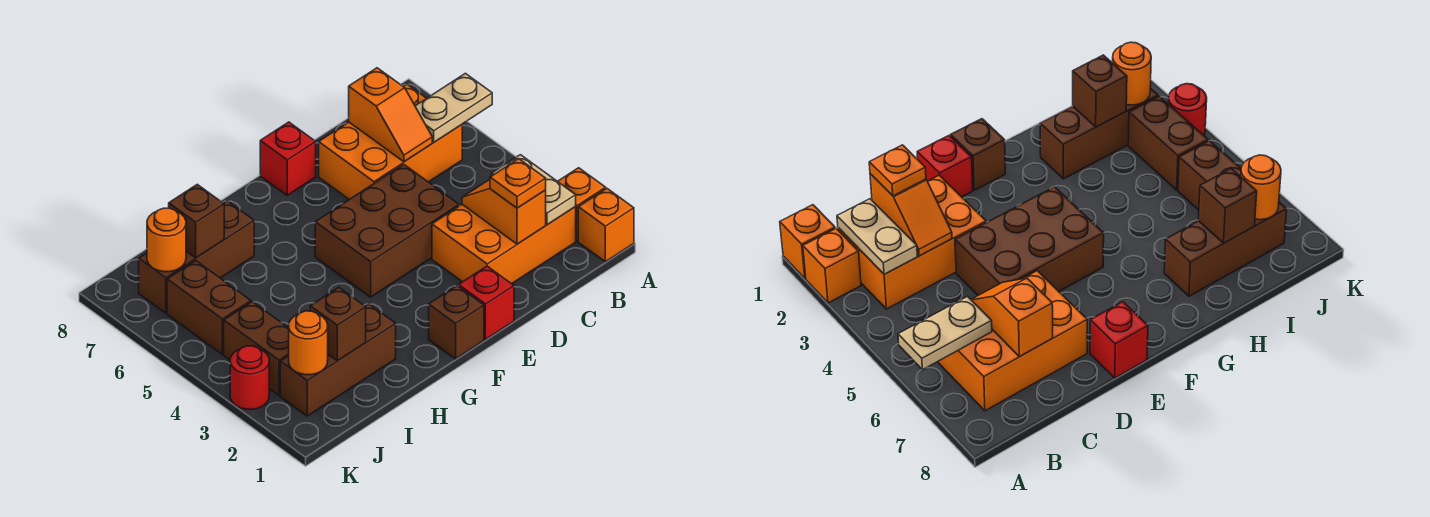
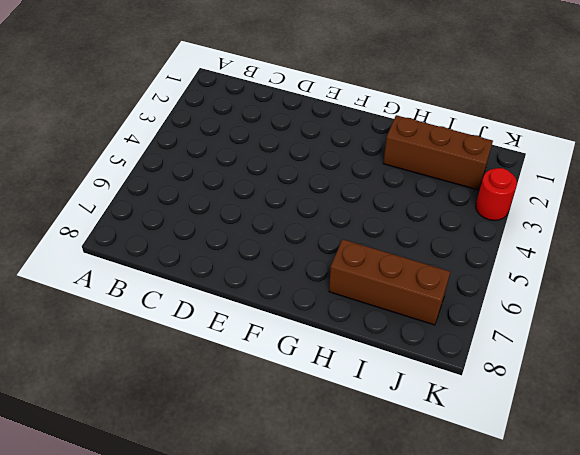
none -> orange brick A1 level 1
none -> orange brick A2 level 1
none -> orange brick B2:D3 level 1

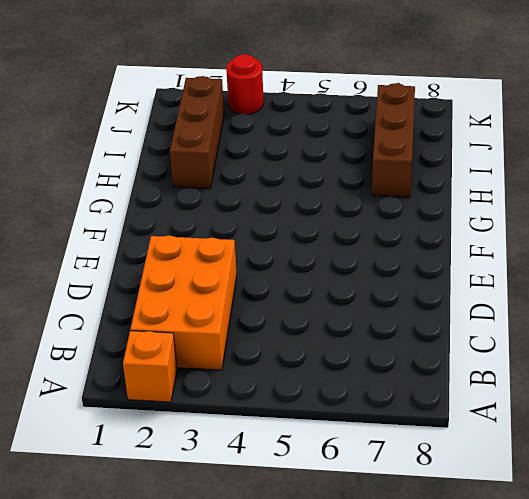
none -> orange brick A1 level 1
none -> orange brick B6:D7 level 1
none -> brown brick D4:F5 level 1

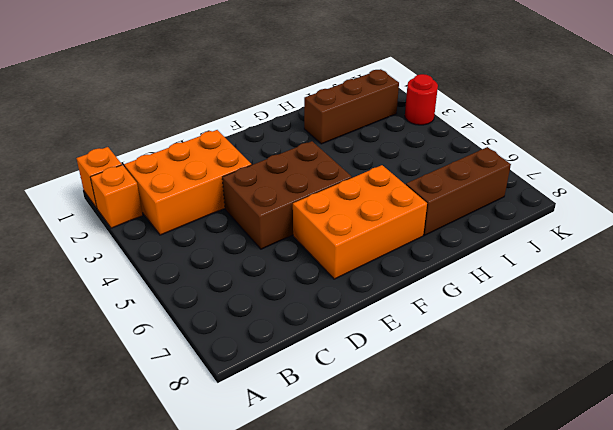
orange brick E6:G7 level 1 -> orange brick B6:D7 level 1
none -> red brick E1 level 1
none -> red brick E8 level 1
none -> brown brick F1 level 1

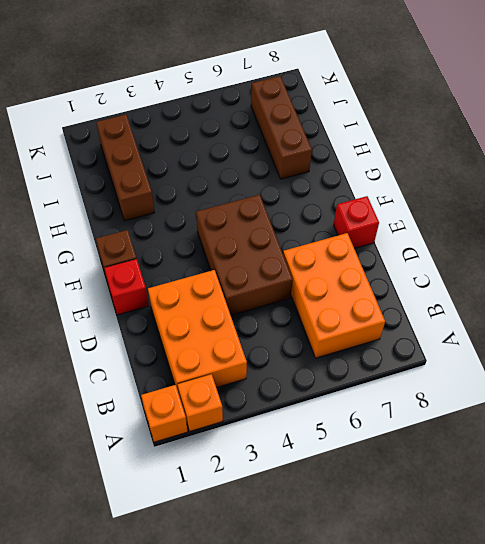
none -> brown brick J3:J4 level 1
none -> brown brick J5:J6 level 1
none -> red round brick K3 level 1

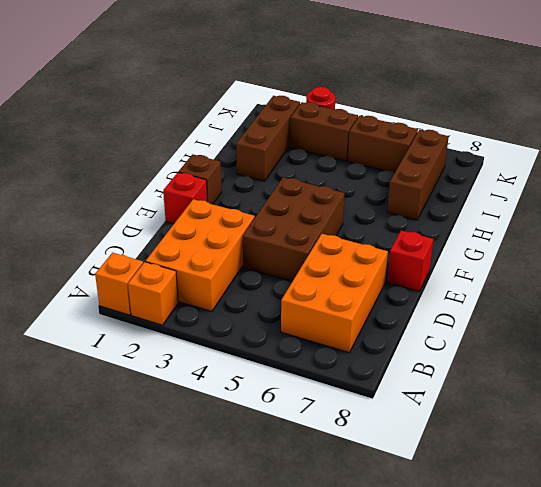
none -> tan plate A6:B6 level 2
none -> tan plate B2:B3 level 2
none -> orange slope C2:C3 level 2 top 2

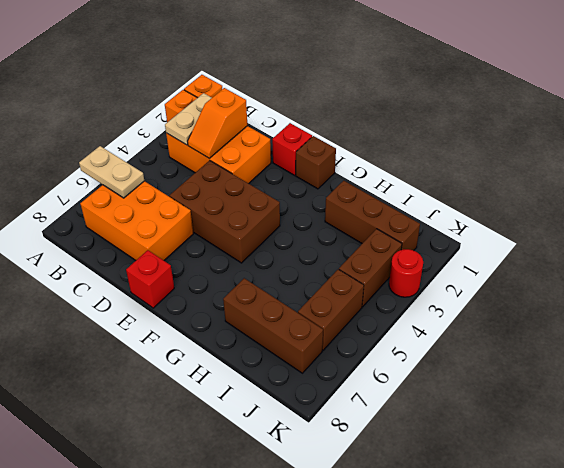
none -> orange slope C6:C7 level 2 top 7
none -> brown brick I2 level 2
none -> brown brick I7 level 2

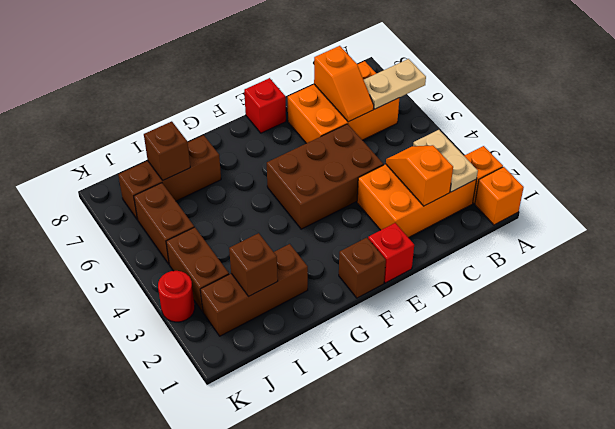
none -> orange round brick J2 level 2
none -> orange round brick J7 level 2
none -> orange plate C2 level 3

